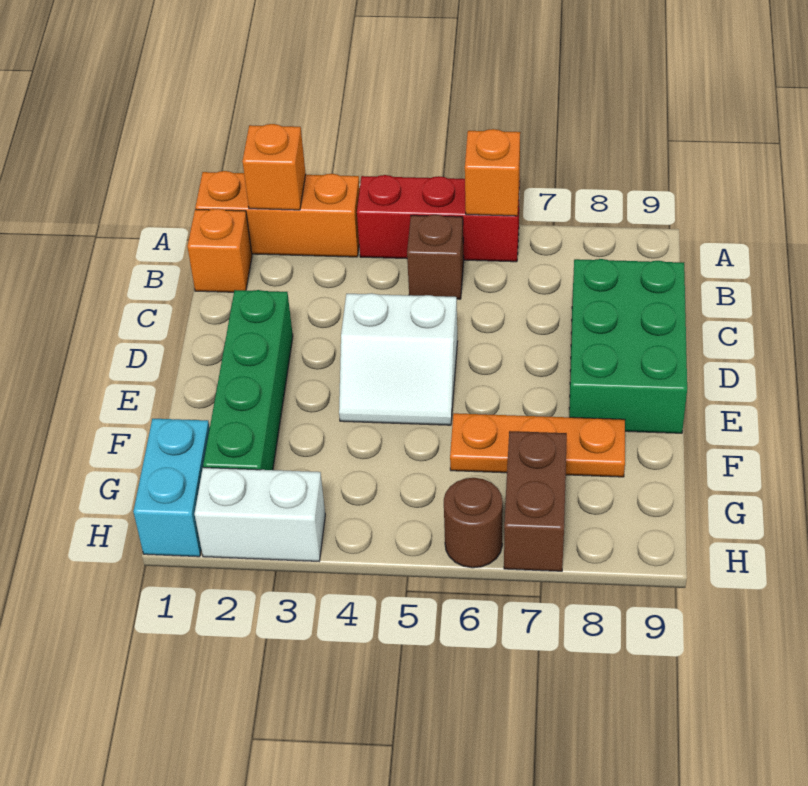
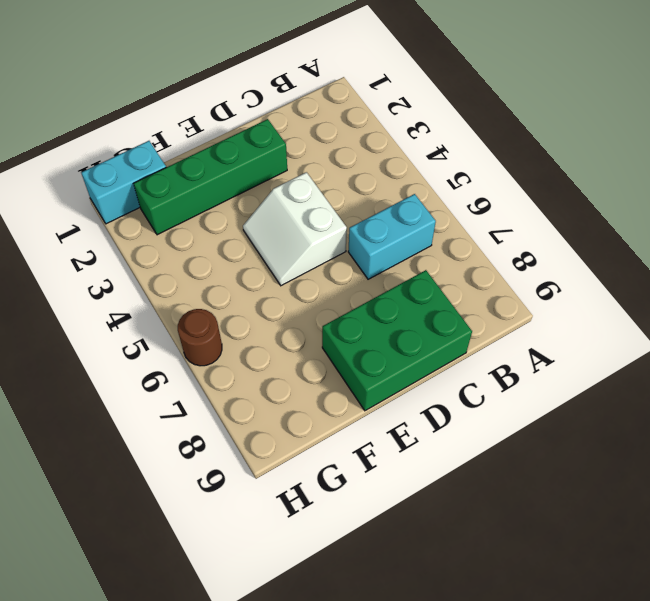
cyan brick B6:C6 level 1 -> none
none -> orange brick A1:A3 level 1
none -> red brick A4:A6 level 1
none -> orange brick B1 level 1

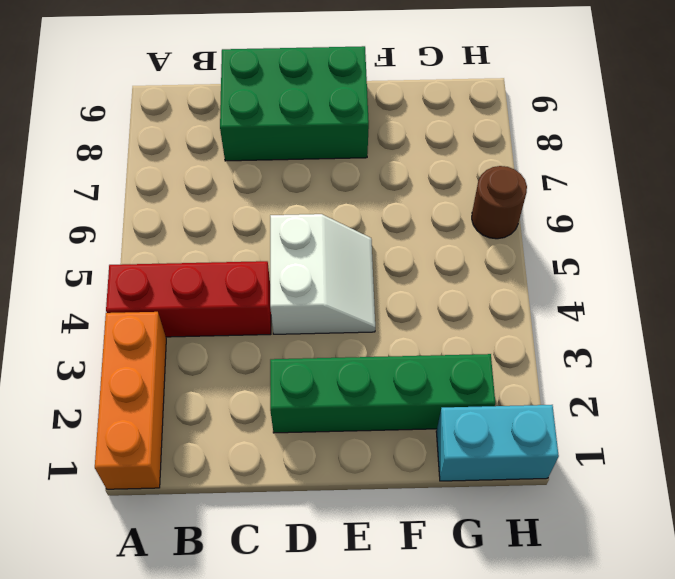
red brick A4:C4 level 1 -> red brick A4:A6 level 1
none -> orange brick B1 level 1
none -> brown brick B5 level 1
none -> orange plate F6:F8 level 1

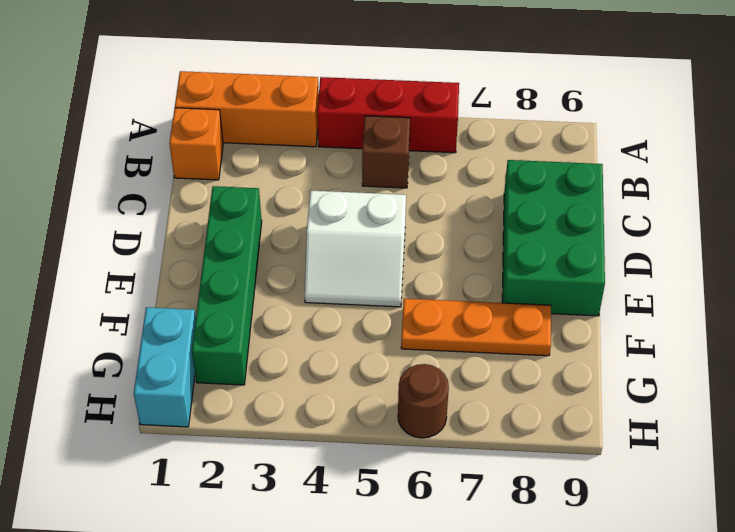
none -> brown brick G7:H7 level 1
none -> white brick H2:H3 level 1
none -> orange brick A2 level 2

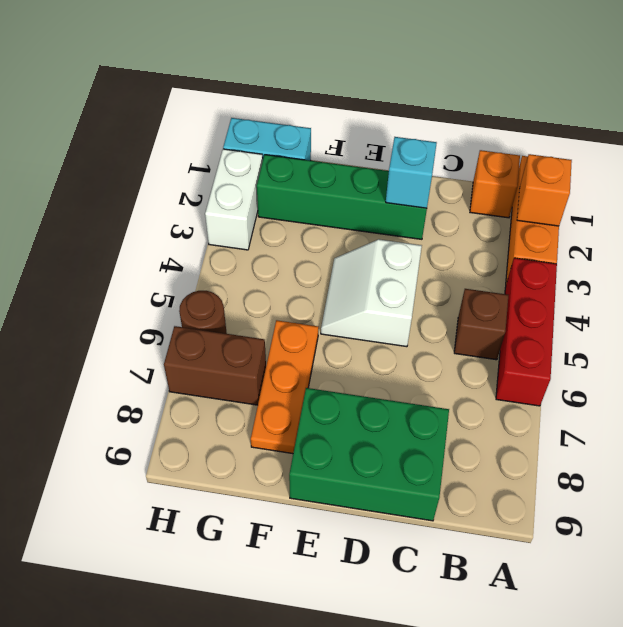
cyan brick D2 level 2 -> none
none -> orange brick A6 level 2

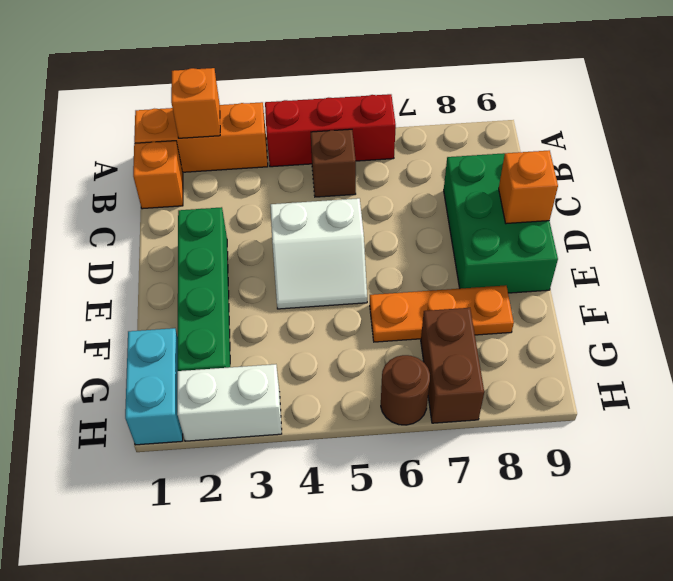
orange brick D9 level 2 -> orange brick A6 level 2

